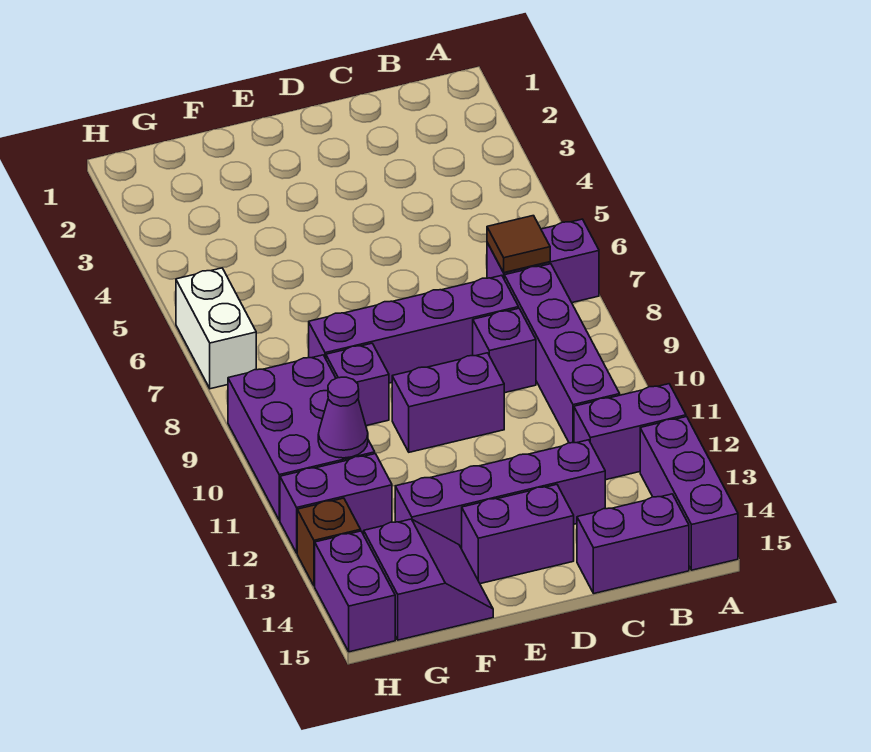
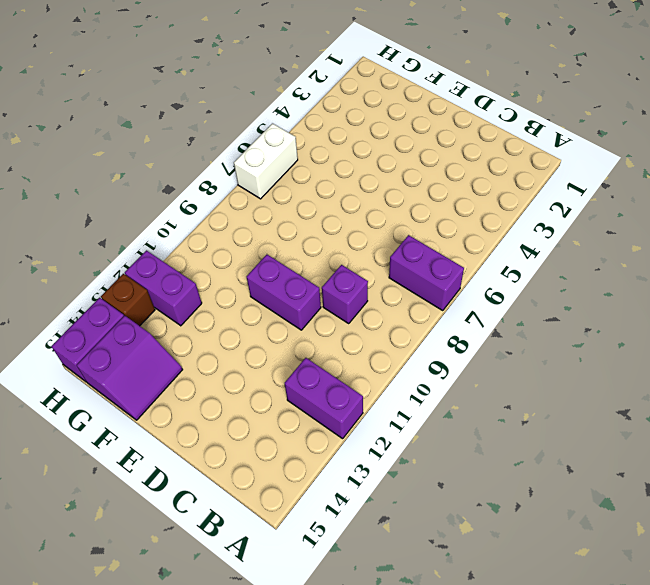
none -> purple brick A13:A15 level 1
none -> purple brick B8:B11 level 1
none -> purple brick B15:C15 level 1

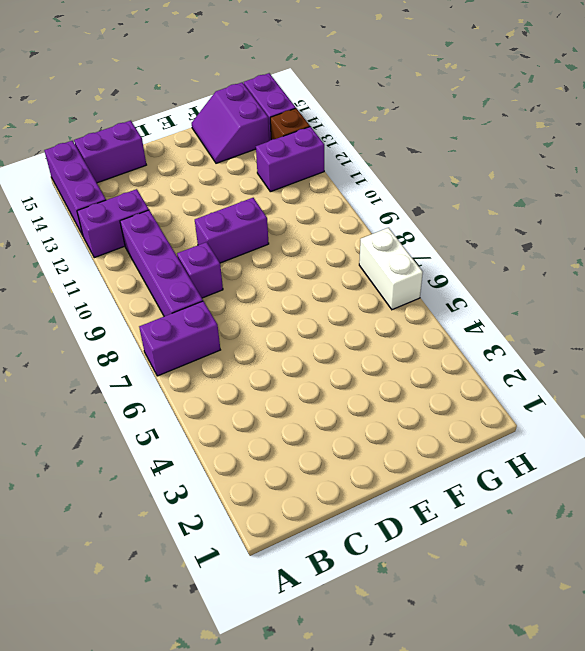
none -> purple brick C8:F8 level 1
none -> purple brick C13:F13 level 1
none -> purple brick D14:E14 level 1

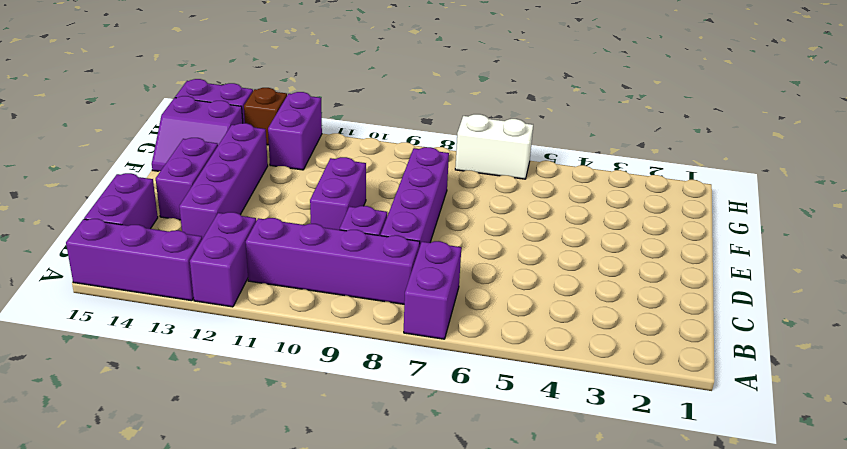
none -> purple brick F9 level 1
none -> purple brick G9:H11 level 1
none -> brown tile B7 level 2

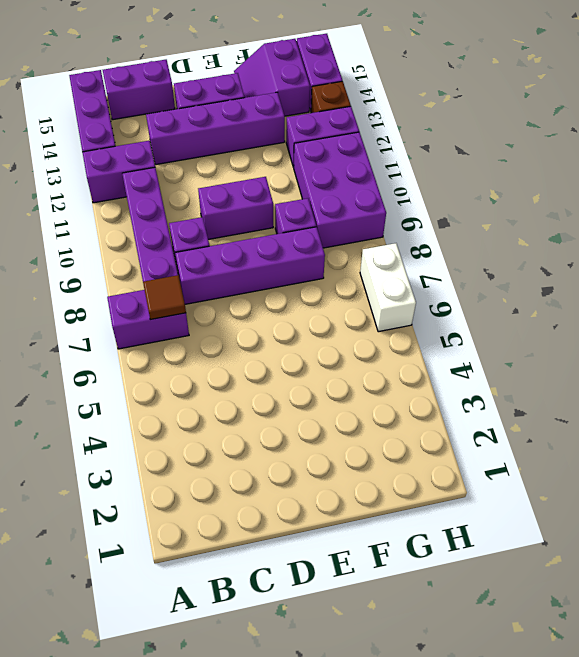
none -> purple cone G11 level 2

